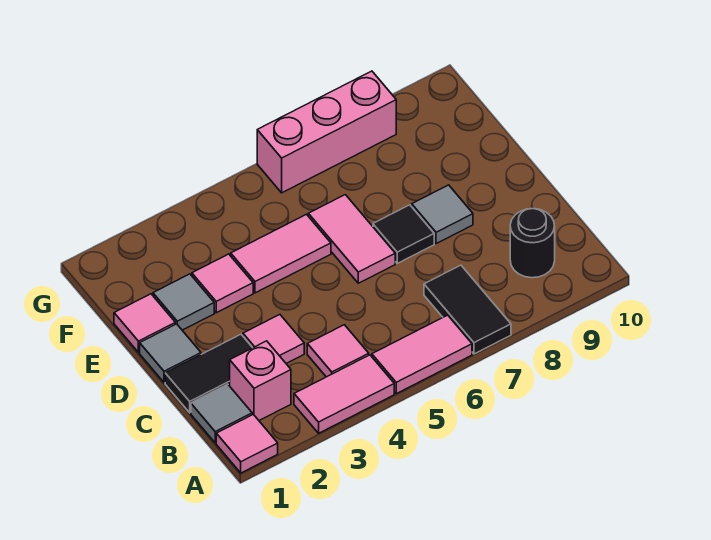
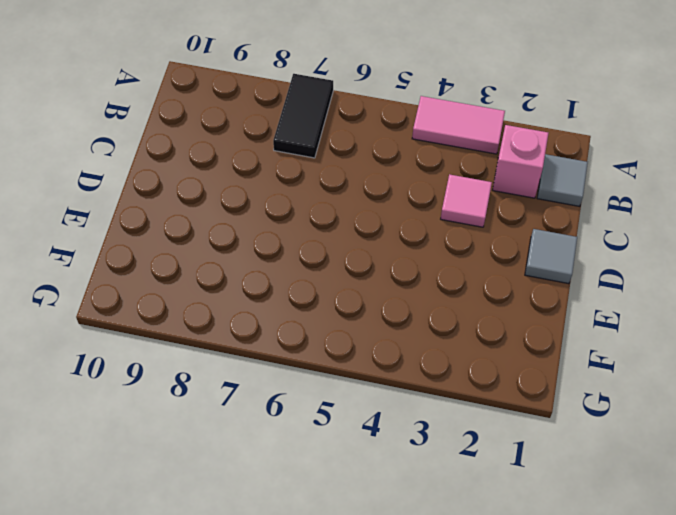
none -> pink tile A1 level 1
none -> pink tile A5:A6 level 1
none -> pink tile B4 level 1

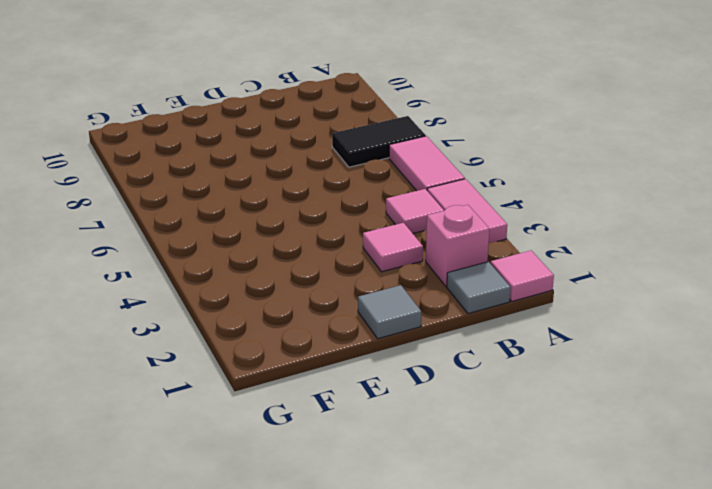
none -> black round brick B9 level 1
none -> black tile C1:C2 level 1
none -> pink tile D6:E6 level 1

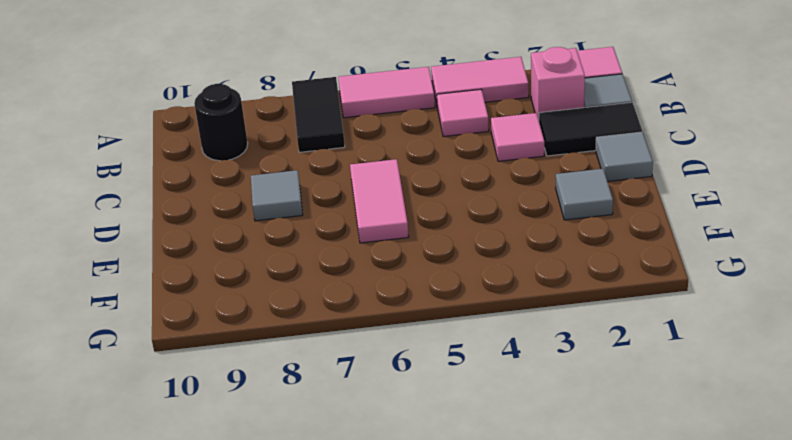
none -> black tile D7 level 1
none -> pink tile E1 level 1
none -> pink tile E3 level 1

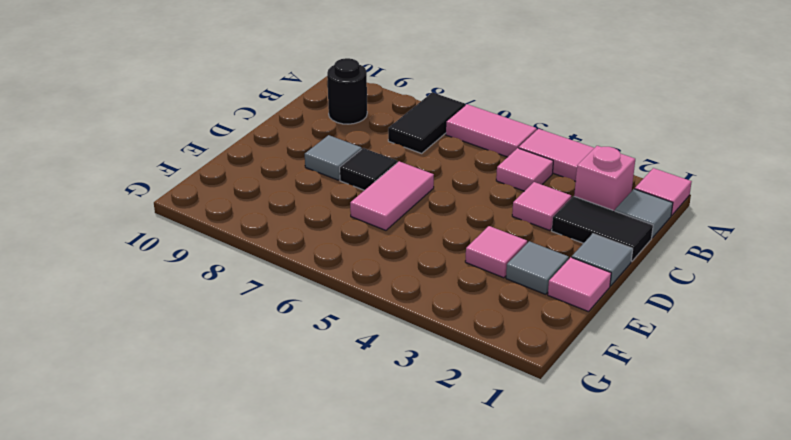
none -> pink tile E4:E5 level 1
none -> pink brick G6:G8 level 1

